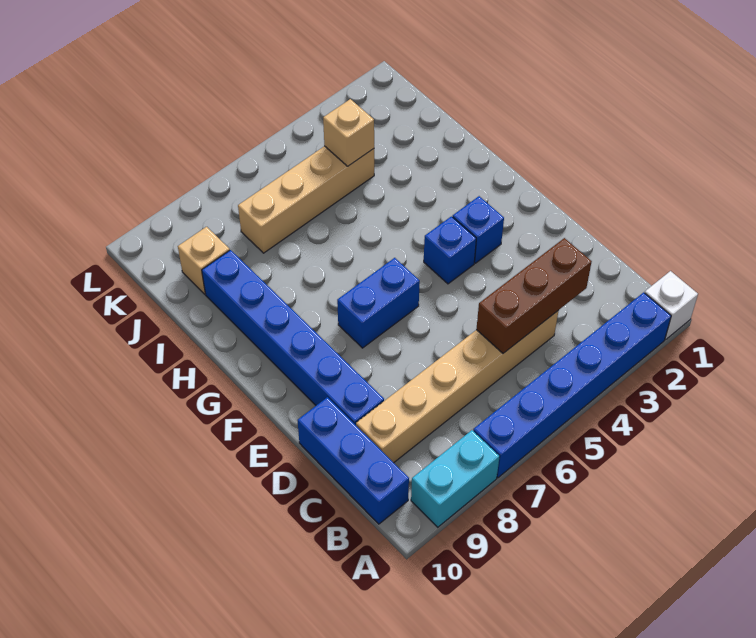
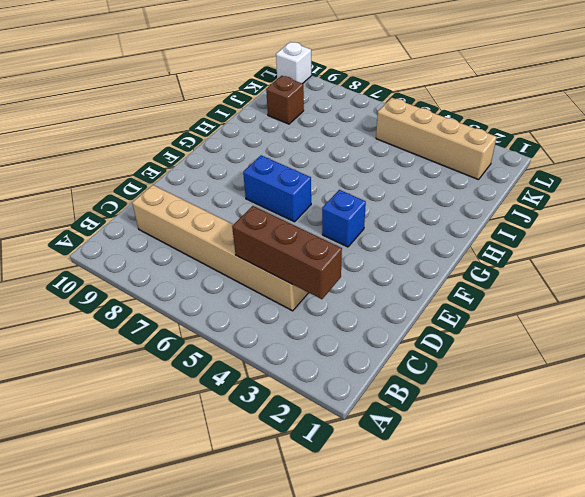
brown brick J9 level 1 -> tan brick J9 level 1
tan brick K2:K5 level 1 -> tan brick J4:J7 level 1
white brick L10 level 1 -> white brick A1 level 1
none -> blue brick A2:A7 level 1
none -> cyan brick A8:A9 level 1
none -> blue brick B10:D10 level 1

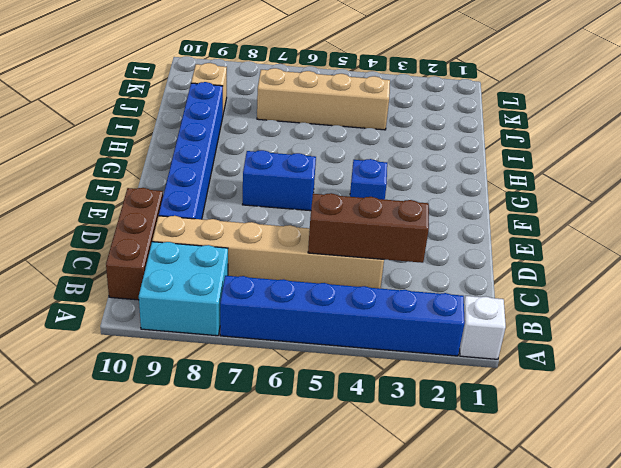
cyan brick A8:B9 level 1 -> cyan brick A8:A9 level 1
brown brick B10:D10 level 1 -> blue brick B10:D10 level 1
none -> blue brick F3 level 1
none -> tan brick J4 level 2

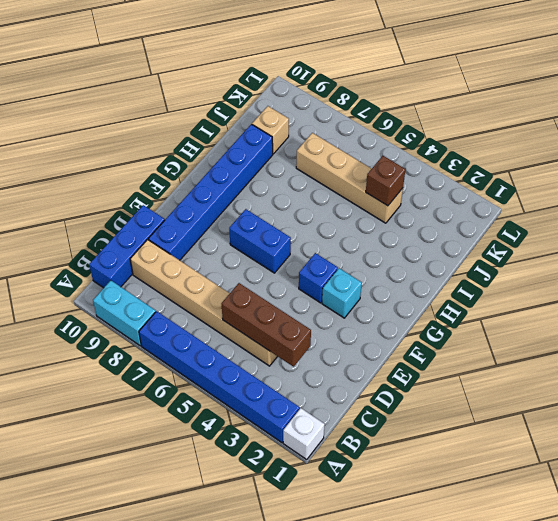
cyan brick F3 level 1 -> blue brick F3 level 1
brown brick J4 level 2 -> tan brick J4 level 2

